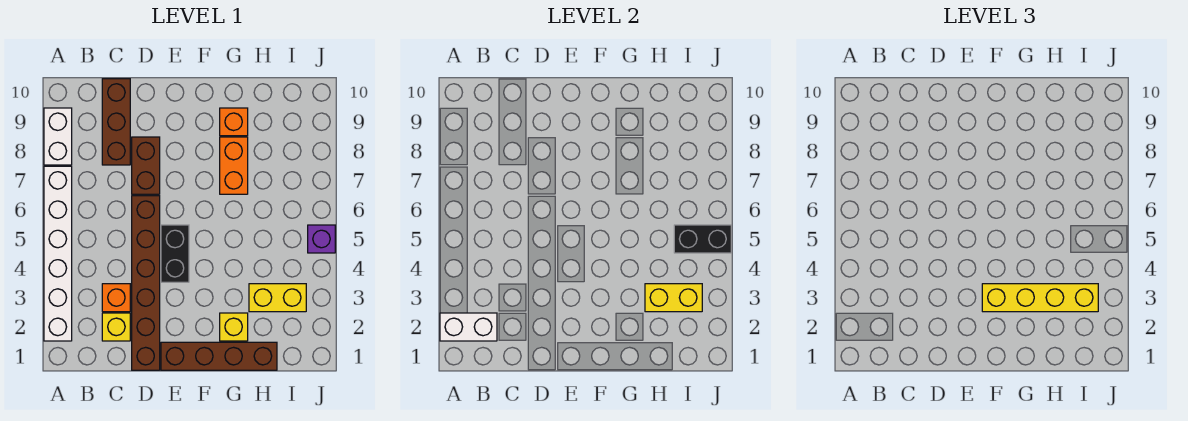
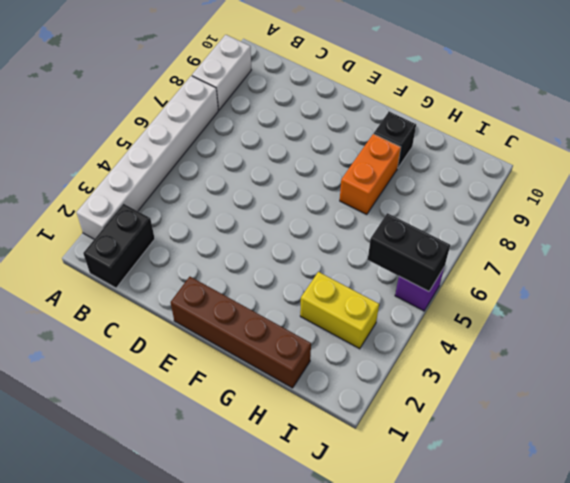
black brick B1:B2 level 1 -> black brick E4:E5 level 1
black brick G9 level 1 -> orange brick G9 level 1
none -> yellow brick C2 level 1
none -> orange brick C3 level 1
none -> brown brick C8:C10 level 1

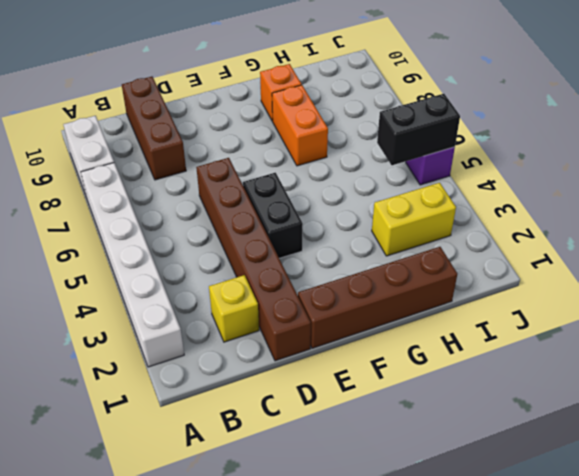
none -> orange brick C3 level 1
none -> brown brick D7:D8 level 1
none -> yellow brick G2 level 1

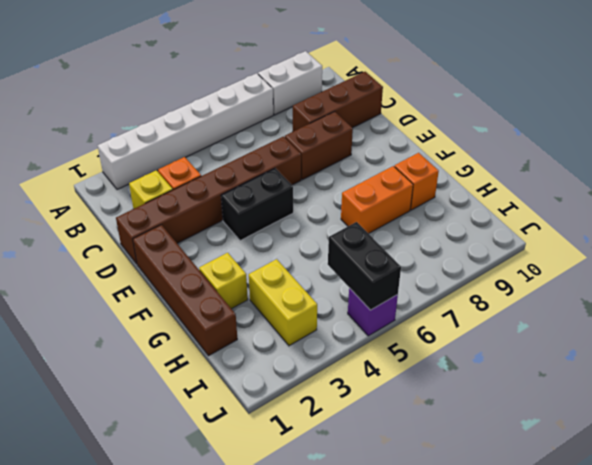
none -> white brick A2:B2 level 2
none -> yellow brick H3:I3 level 2
none -> yellow brick F3:I3 level 3

